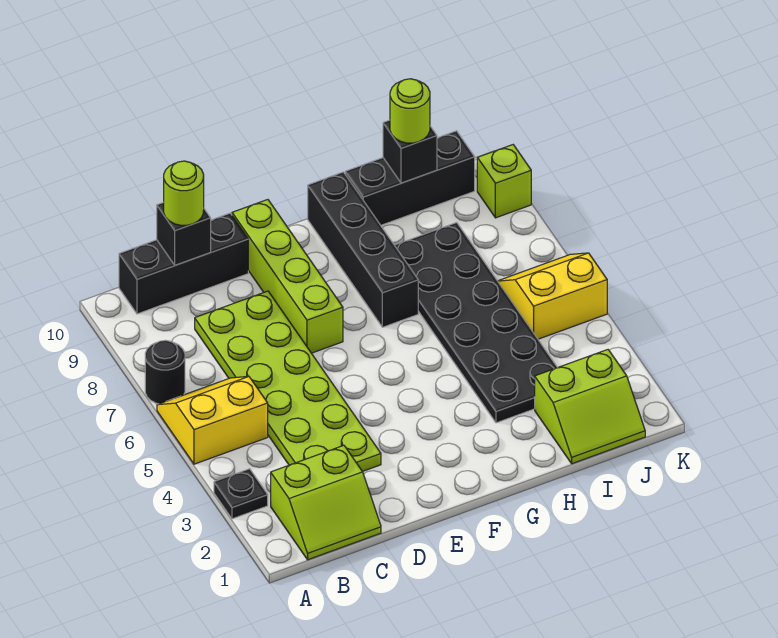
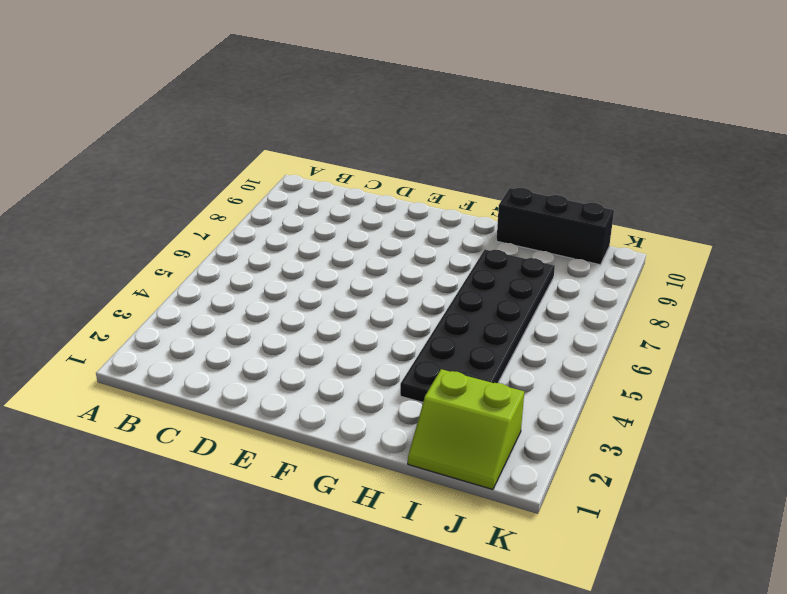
none -> black plate A3 level 1
none -> yellow slope A5:B6 level 1 top 5
none -> black round brick A7 level 1

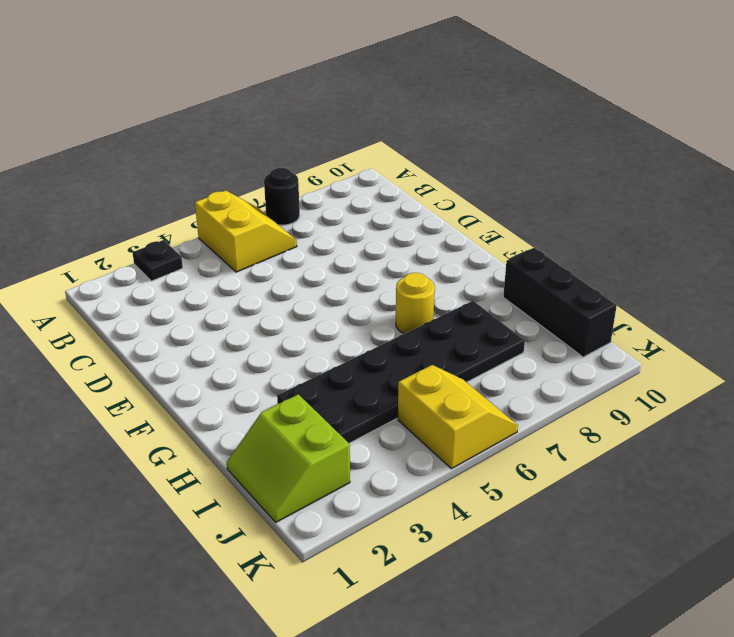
yellow round brick G7 level 1 -> black brick G7:G10 level 1
none -> lime slope B1:C2 level 1 top 2
none -> black brick B10:D10 level 1
none -> lime plate C3:D8 level 1

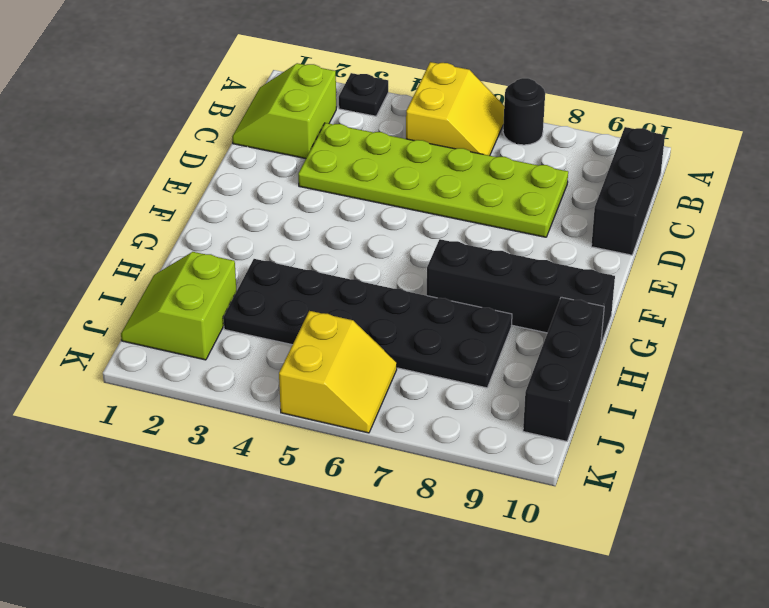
none -> lime brick E7:E10 level 1
none -> lime brick K9 level 1
none -> black brick C10 level 2

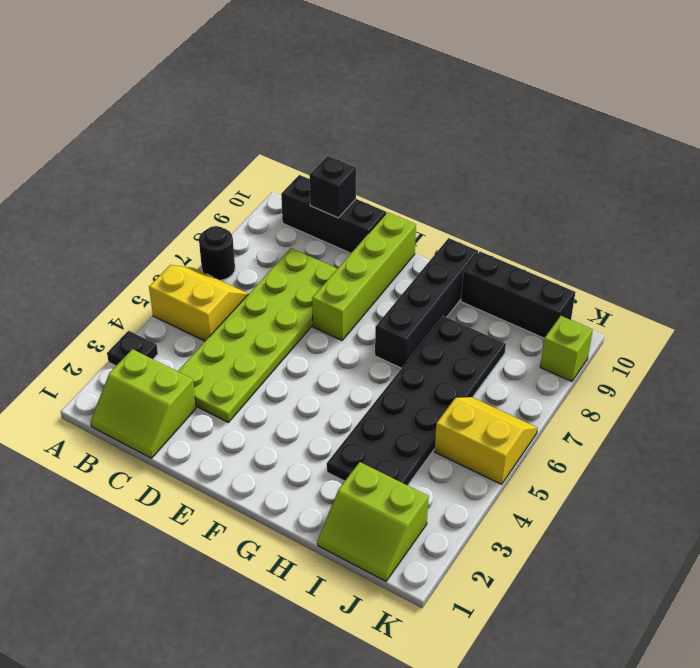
none -> black brick I10 level 2
none -> lime round brick C10 level 3
none -> lime round brick I10 level 3

